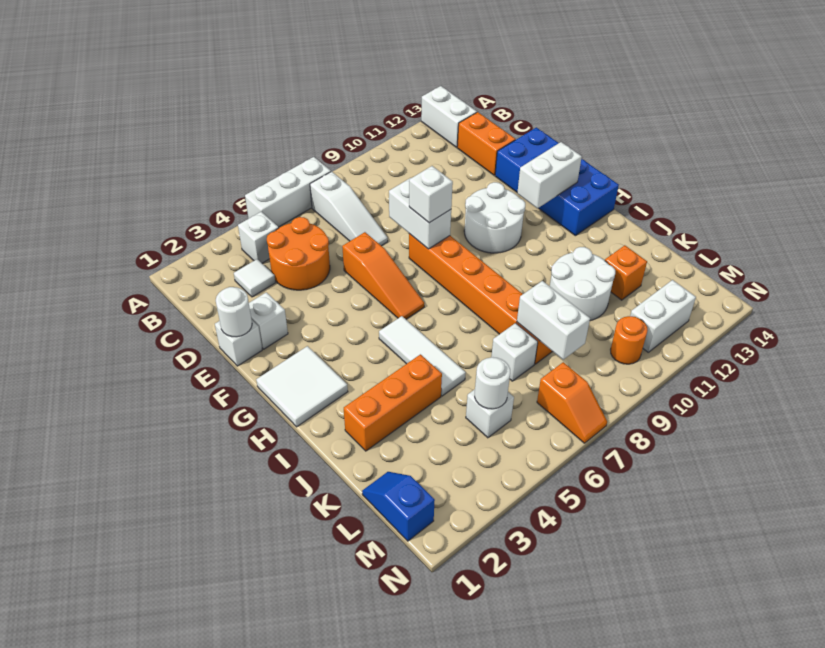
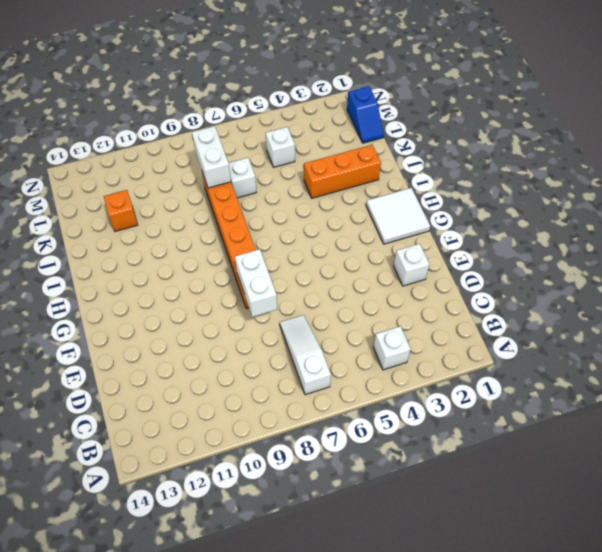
none -> white brick A5:A7 level 1
none -> white brick A13:B13 level 1
none -> white tile C3 level 1
none -> orange round brick C4:D5 level 1

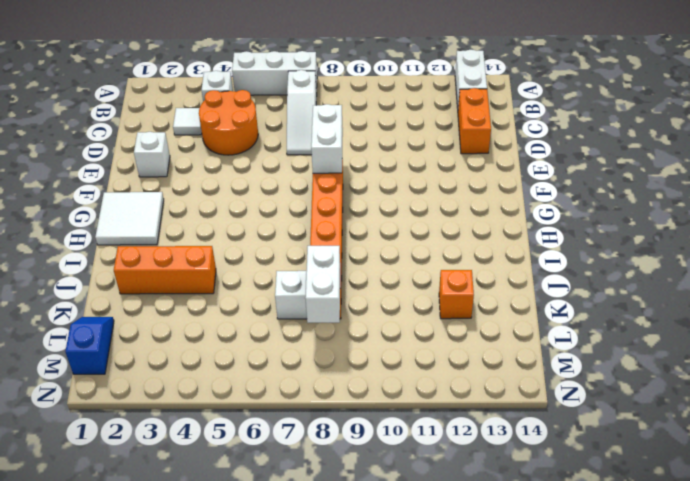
none -> white brick E1 level 1
none -> orange slope E6:G6 level 1 top E
none -> blue brick E13:H14 level 1
none -> white round brick F10:G11 level 1

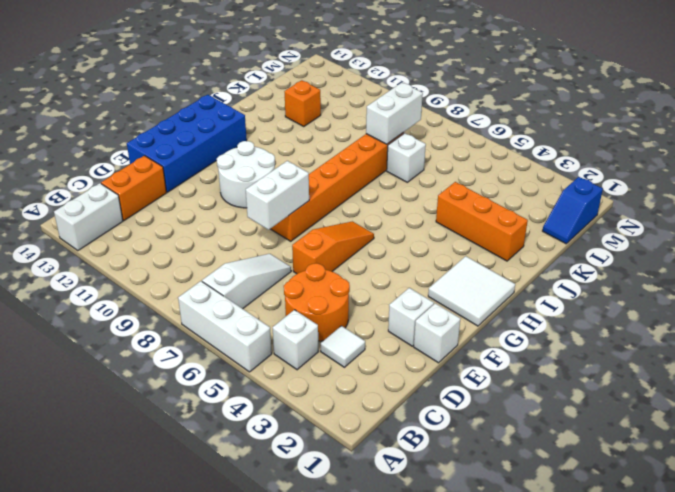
none -> white tile H5:J5 level 1
none -> white round brick J10:K11 level 1
none -> white brick L5 level 1
none -> orange slope M7:N7 level 1 top M

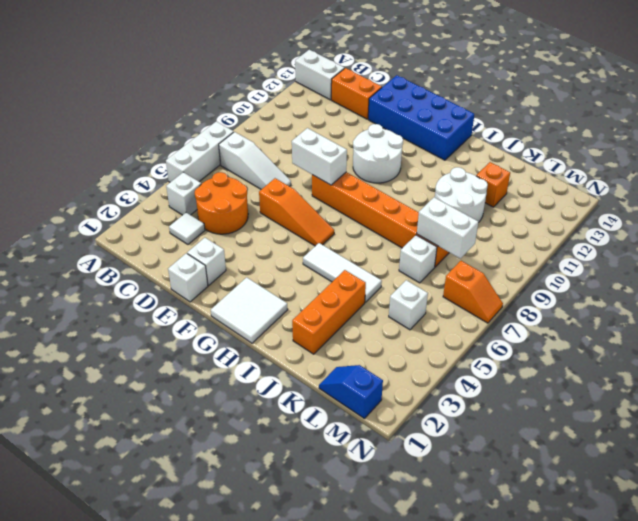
none -> orange round brick M10 level 1
none -> white brick M11:M12 level 1
none -> white round brick E1 level 2
none -> white brick G12:G13 level 2

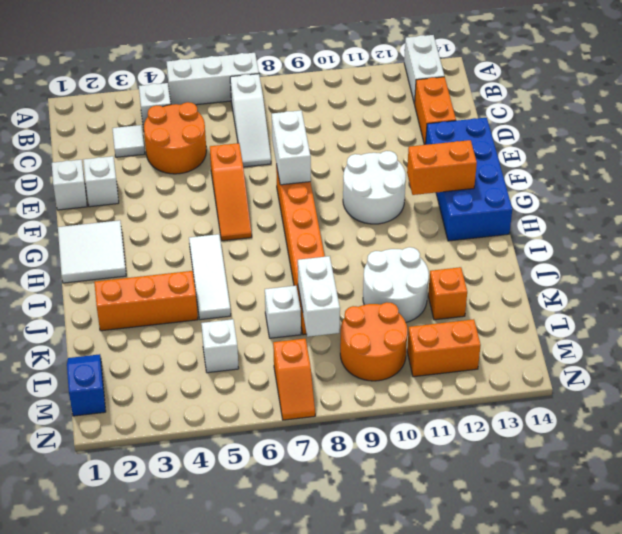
orange brick G12:G13 level 2 -> white brick G12:G13 level 2
orange round brick L9:M10 level 1 -> orange round brick M10 level 1
orange brick M11:M12 level 1 -> white brick M11:M12 level 1
none -> white round brick E1 level 2
none -> white round brick L5 level 2
none -> white brick F8 level 3

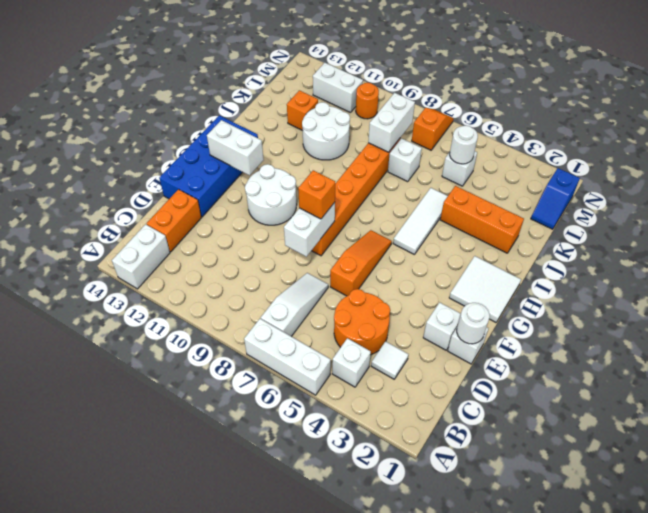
orange brick F8 level 3 -> white brick F8 level 3

